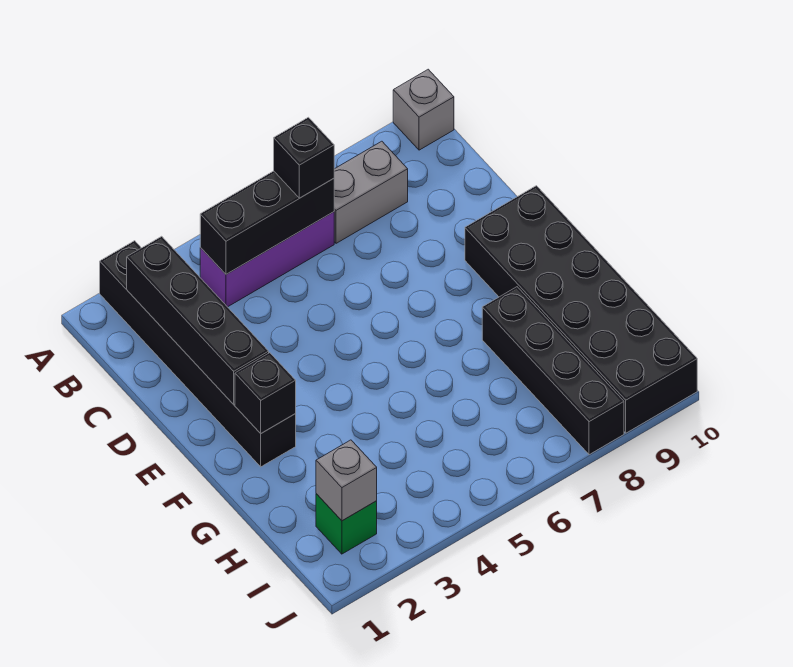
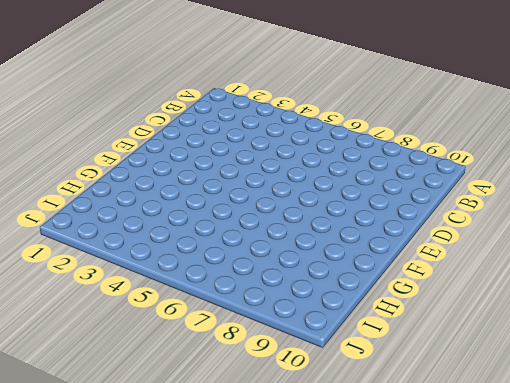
none -> black brick A2:F2 level 1
none -> grey brick A10 level 1
none -> purple brick B4:B6 level 1

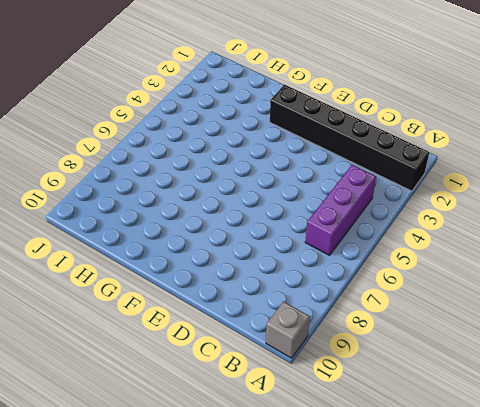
none -> grey brick B7:B8 level 1
none -> black brick E9:J10 level 1
none -> black brick G8:J8 level 1

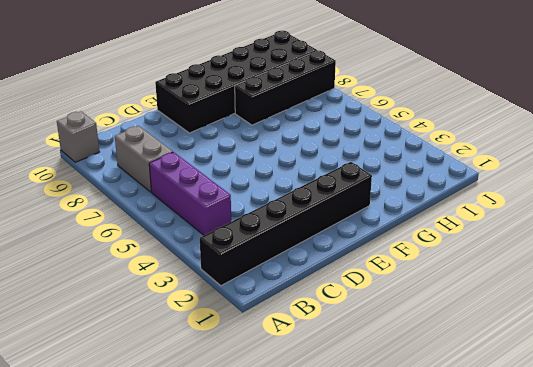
none -> green brick I2 level 1
none -> black brick B2:E2 level 2
none -> black brick B4:B6 level 2

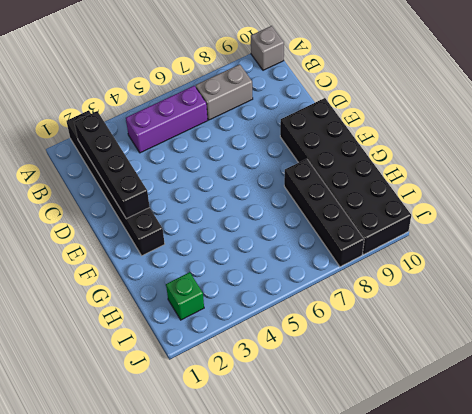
none -> black brick B4:B6 level 2
none -> black brick F2 level 2
none -> grey brick I2 level 2

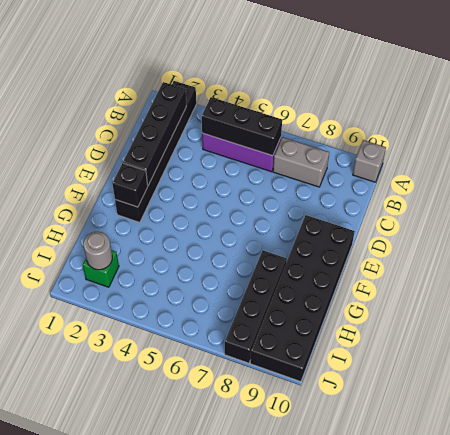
grey round brick I2 level 2 -> grey brick I2 level 2
none -> black brick B6 level 3

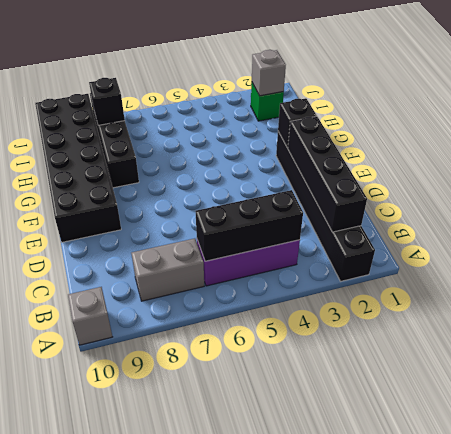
black brick I8 level 2 -> black brick B6 level 3

